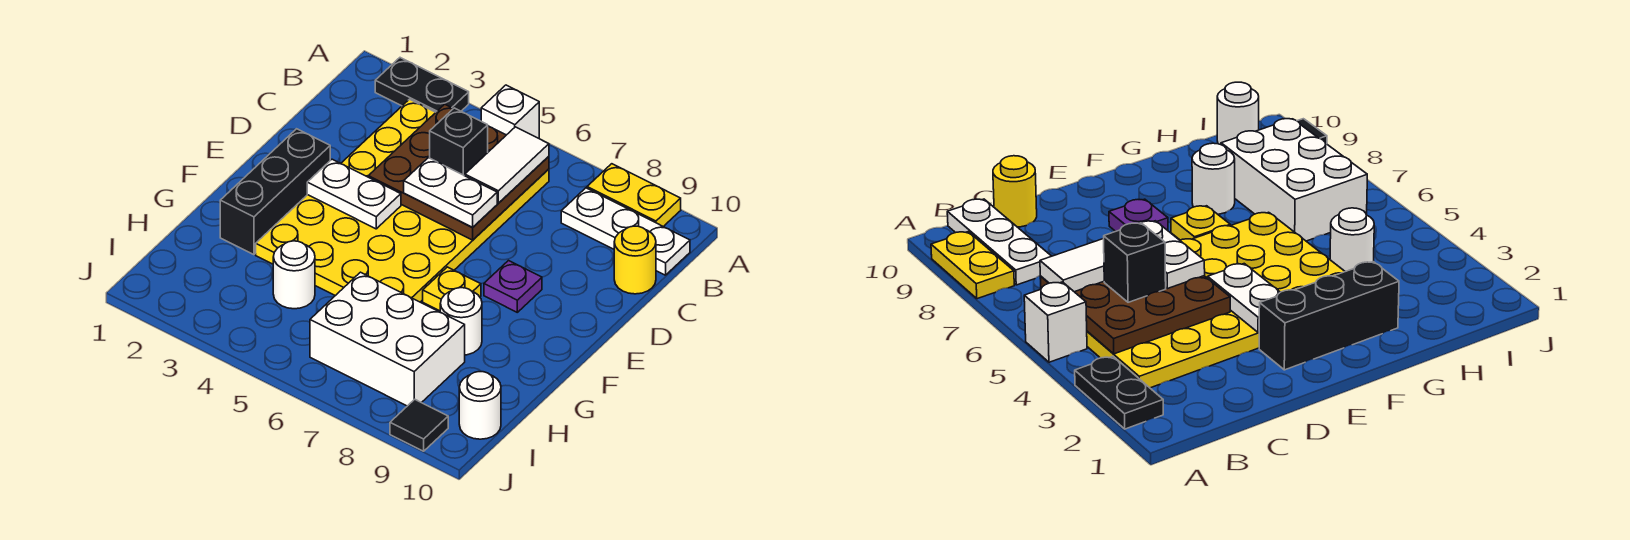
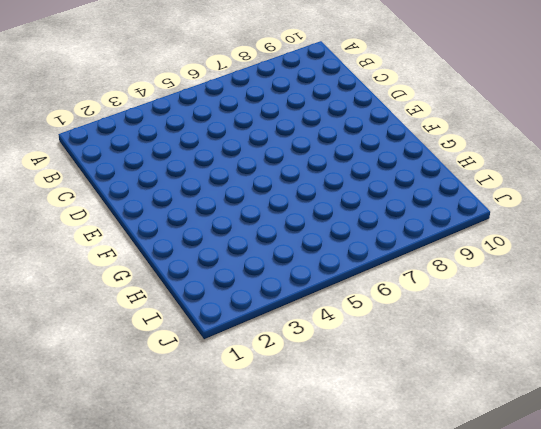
none -> black plate A2:A3 level 1
none -> white brick A5 level 1
none -> yellow plate A8:A9 level 1

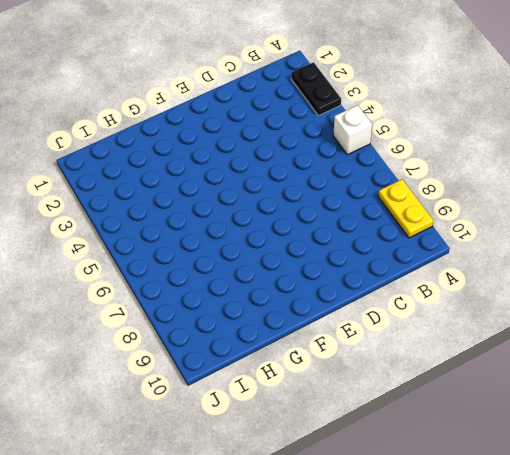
none -> yellow plate B3:G6 level 1
none -> white plate B8:B10 level 1
none -> yellow round brick C10 level 1

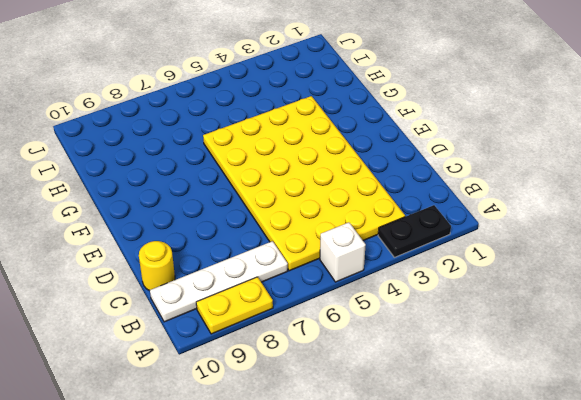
white plate B7:B10 level 1 -> white plate B8:B10 level 1
none -> black brick E2:G2 level 1
none -> purple plate E8 level 1
none -> yellow plate F7 level 1

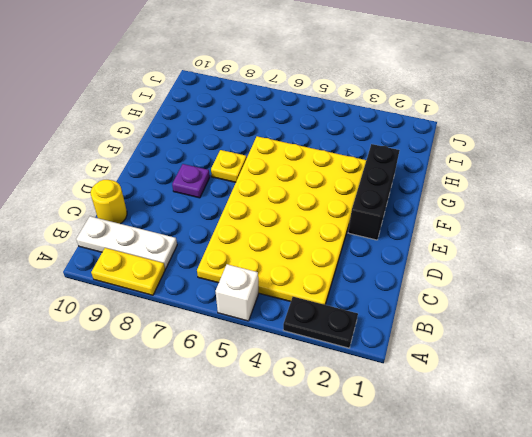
none -> white round brick G8 level 1
none -> white round brick H4 level 1
none -> white brick H6:I8 level 1

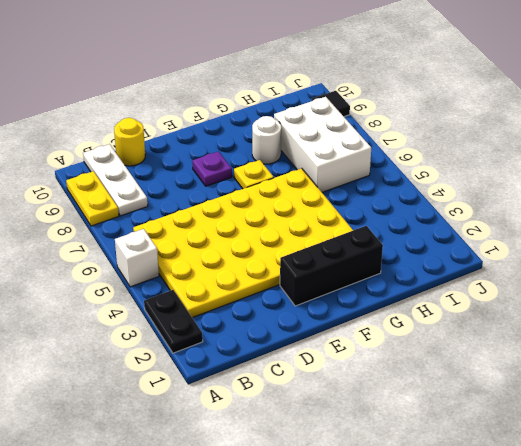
none -> white round brick H4 level 1
none -> white round brick I10 level 1
none -> brown plate B4:D6 level 2

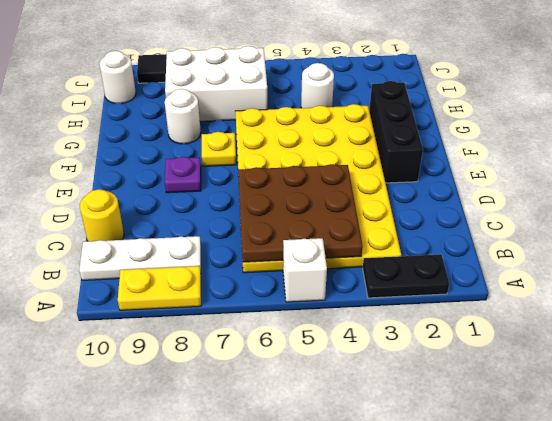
none -> white plate E3:E4 level 2
none -> white tile B6:C6 level 3
none -> black brick C5 level 3

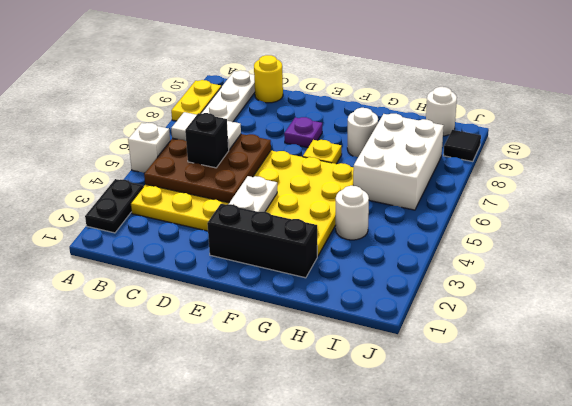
none -> white plate D5:D6 level 3

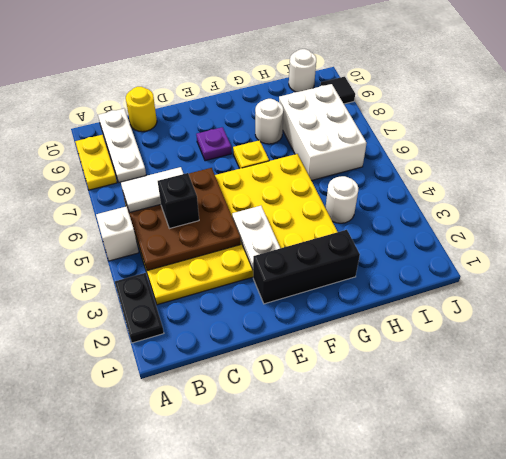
none -> white plate D5:D6 level 3

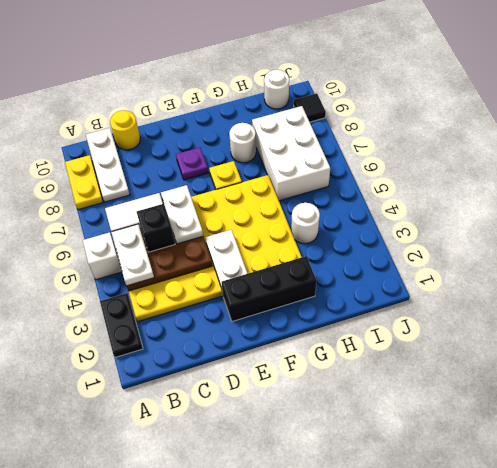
white plate B4:B5 level 3 -> none

